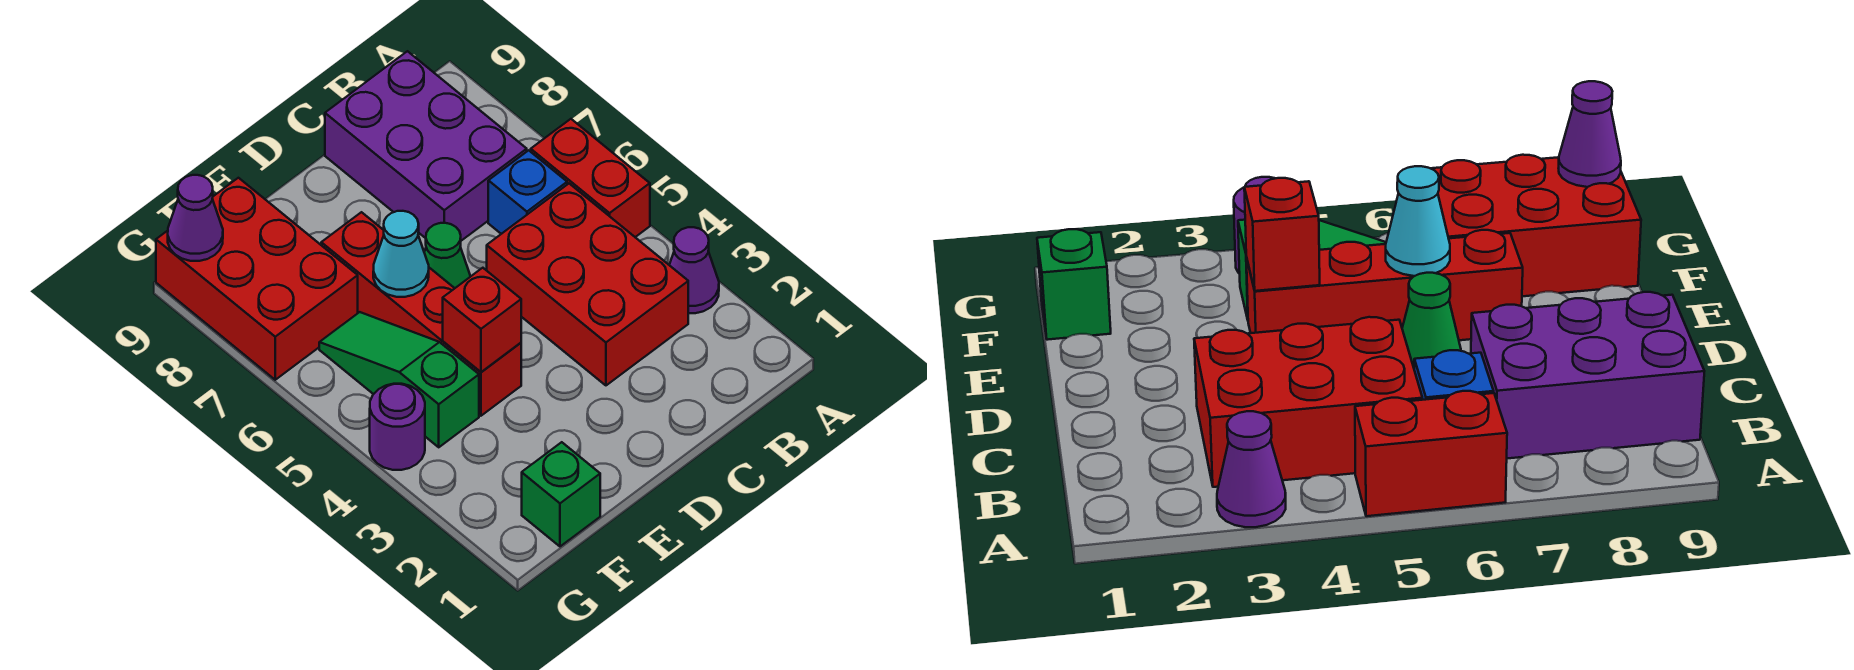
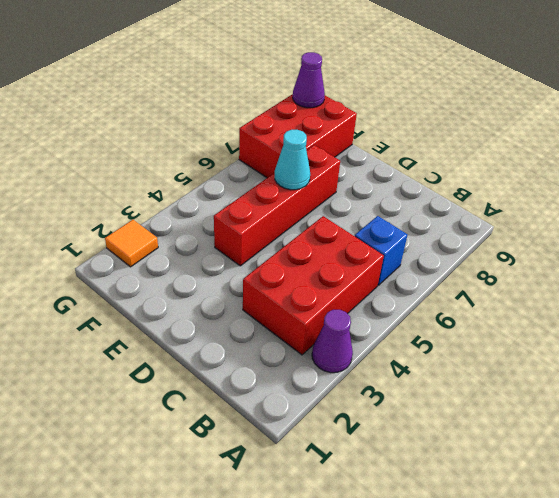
orange tile G2 level 1 -> none
none -> red brick A5:A6 level 1
none -> purple brick B7:C9 level 1
none -> green cone D6 level 1

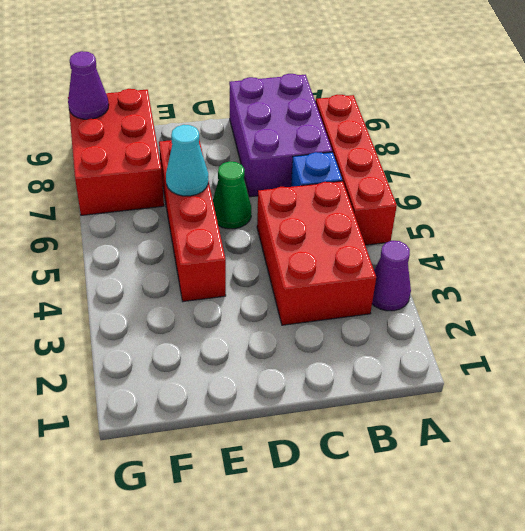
red brick A5:A8 level 1 -> red brick A5:A6 level 1
none -> green brick F1 level 1
none -> green slope F4:F6 level 1 top 4
none -> purple round brick G4 level 1

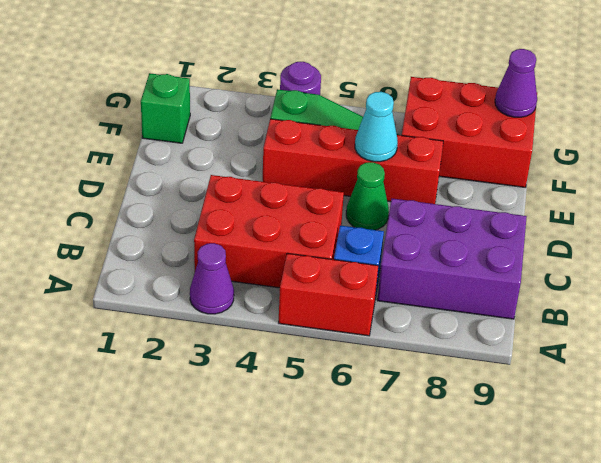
none -> red brick E4 level 2

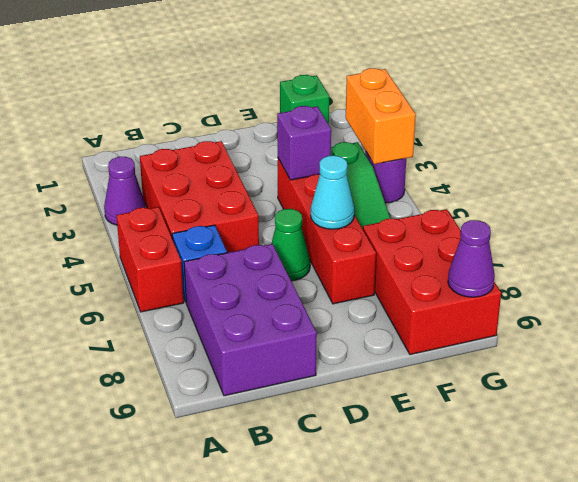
purple brick E4 level 2 -> red brick E4 level 2
orange brick G3:G4 level 2 -> none

